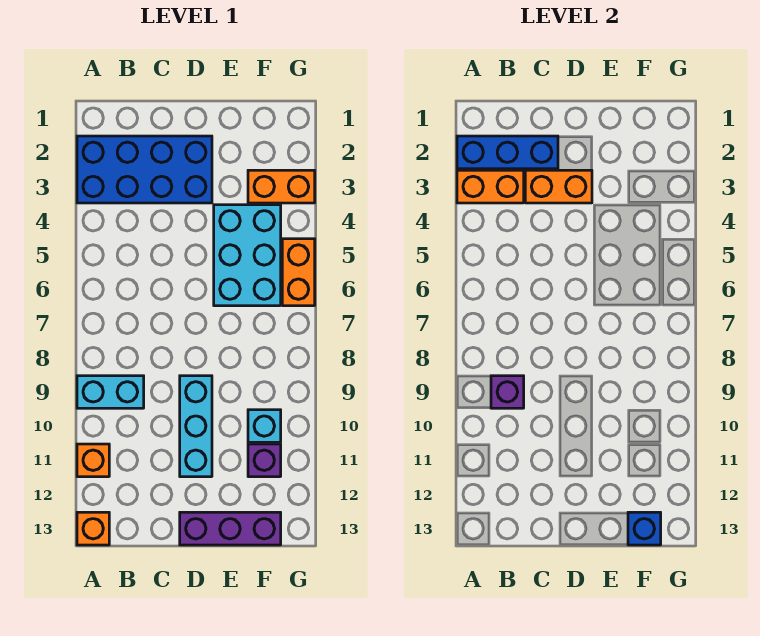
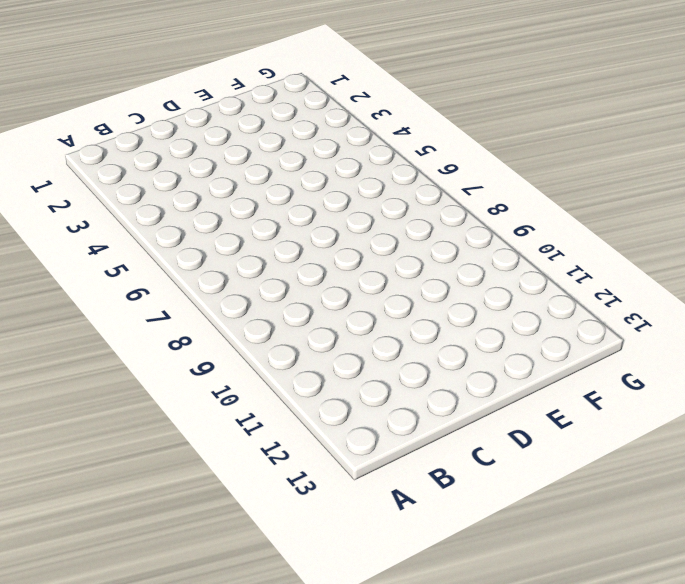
none -> blue brick A2:D3 level 1
none -> cyan brick A9:B9 level 1
none -> orange brick A11 level 1

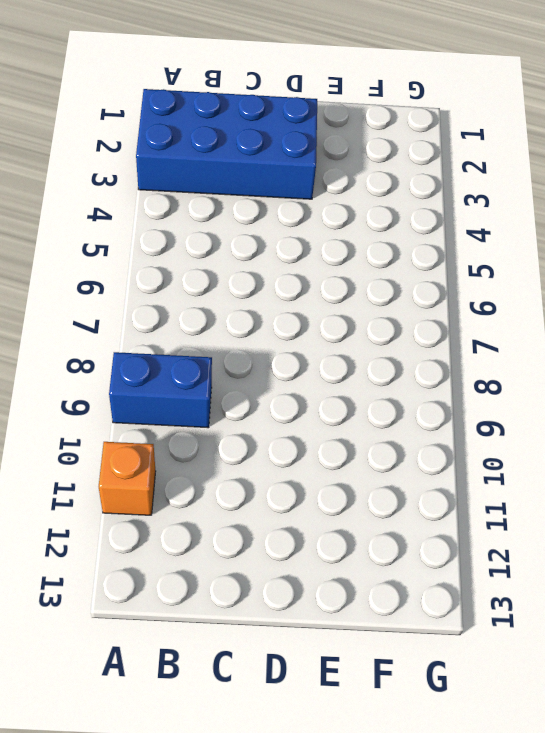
blue brick A9:B9 level 1 -> cyan brick A9:B9 level 1
none -> orange brick A13 level 1
none -> cyan brick D9:D11 level 1
none -> purple brick D13:F13 level 1

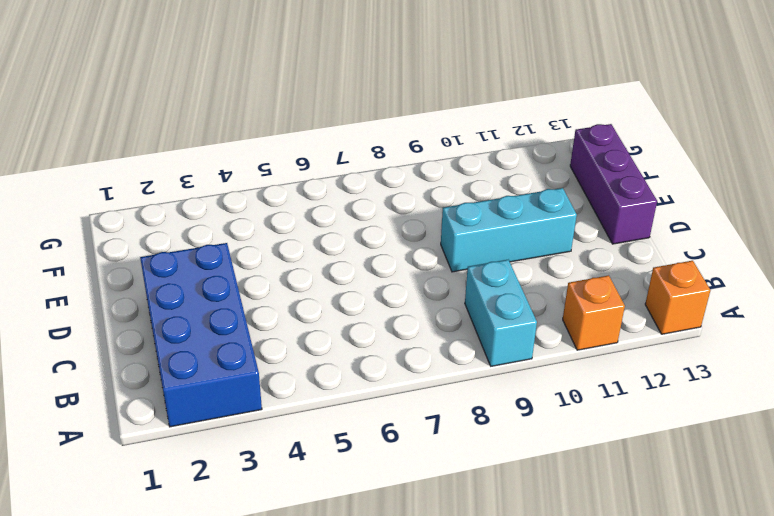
none -> cyan brick E4:F6 level 1
none -> orange brick F3:G3 level 1
none -> cyan brick F10 level 1

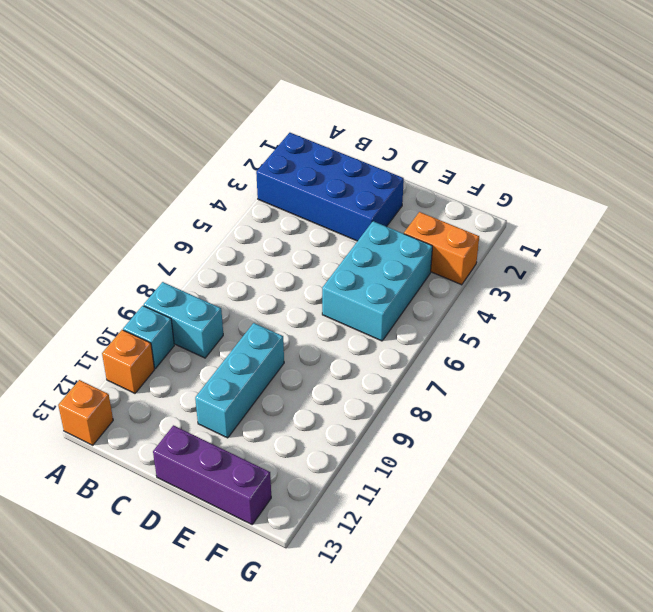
cyan brick A10 level 1 -> cyan brick F10 level 1
none -> purple brick F11 level 1
none -> orange brick G5:G6 level 1
none -> blue brick A2:C2 level 2

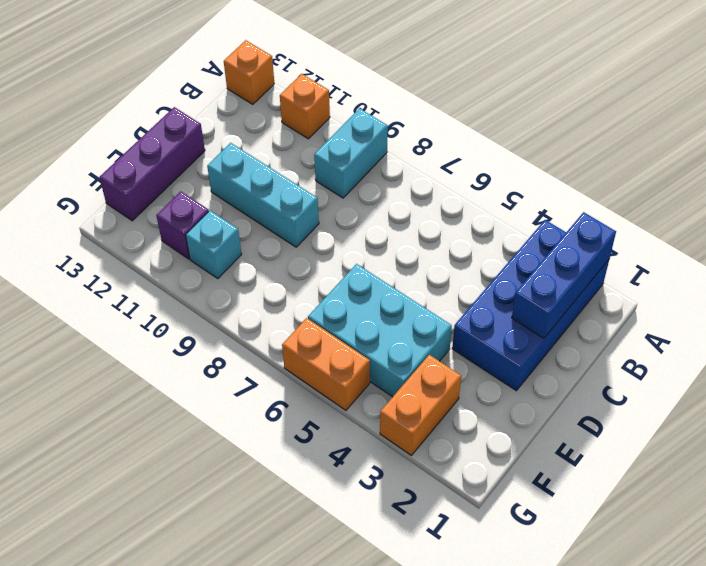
none -> orange brick A3:B3 level 2
none -> purple brick B9 level 2
none -> orange brick C3:D3 level 2

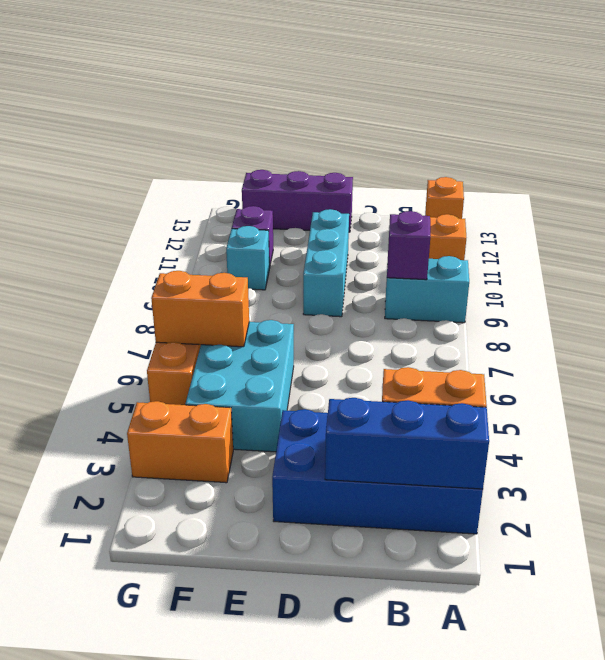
orange brick F6:G6 level 2 -> orange brick C3:D3 level 2
none -> blue brick F13 level 2

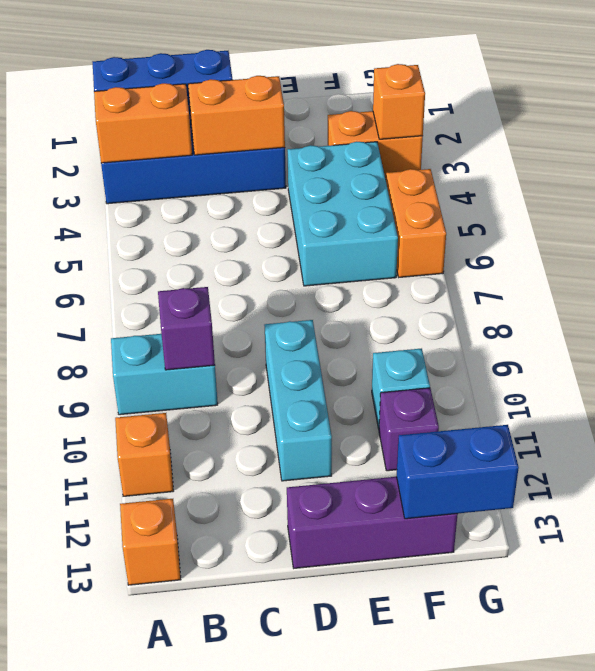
blue brick F13:G13 level 2 -> blue brick F13 level 2
orange brick G3 level 2 -> none

